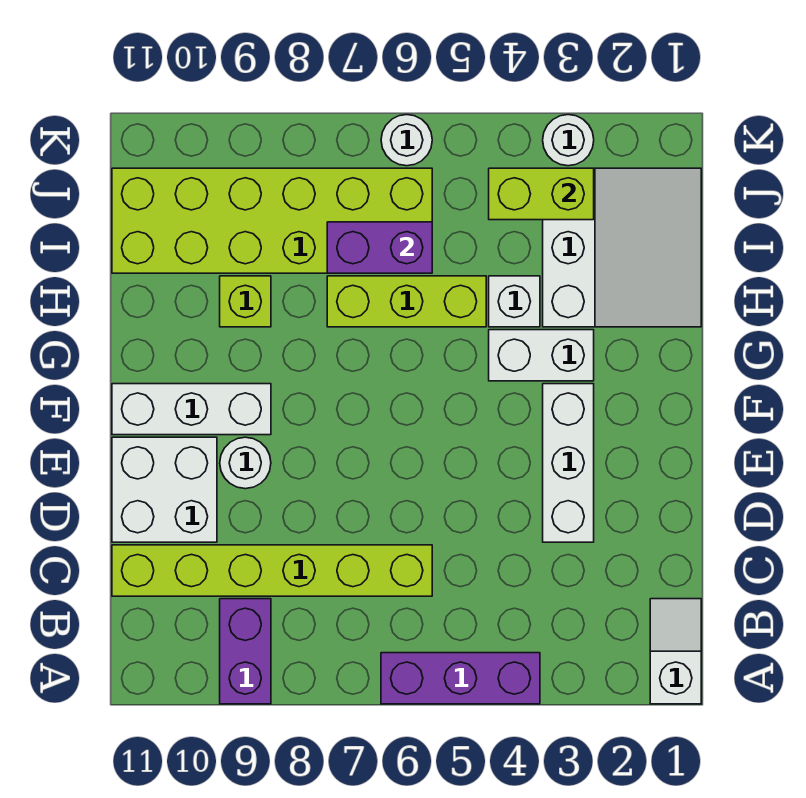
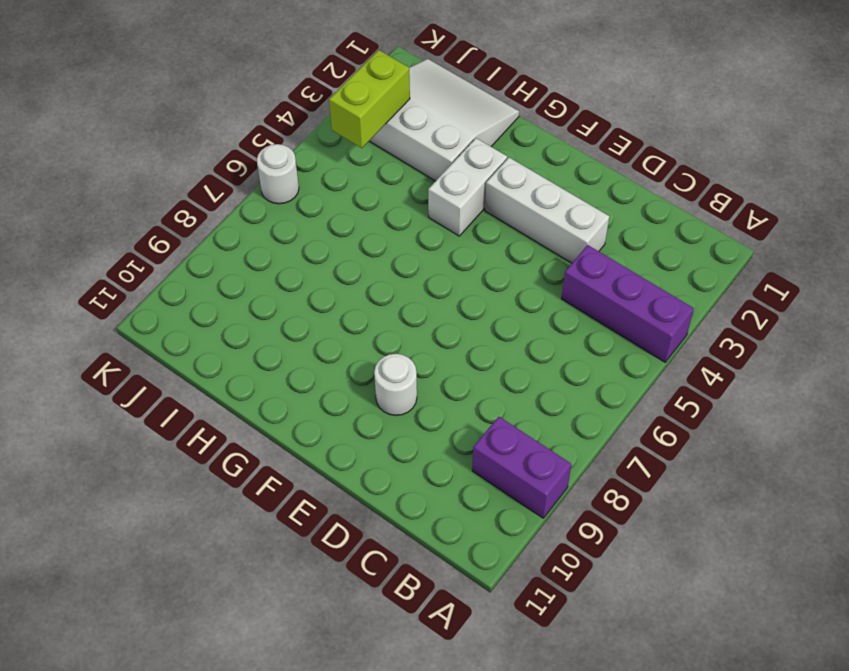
purple brick A4:C4 level 1 -> purple brick A4:A6 level 1
none -> white slope A1:B1 level 1 top A
none -> lime brick C6:C11 level 1
none -> white brick D10:E11 level 1

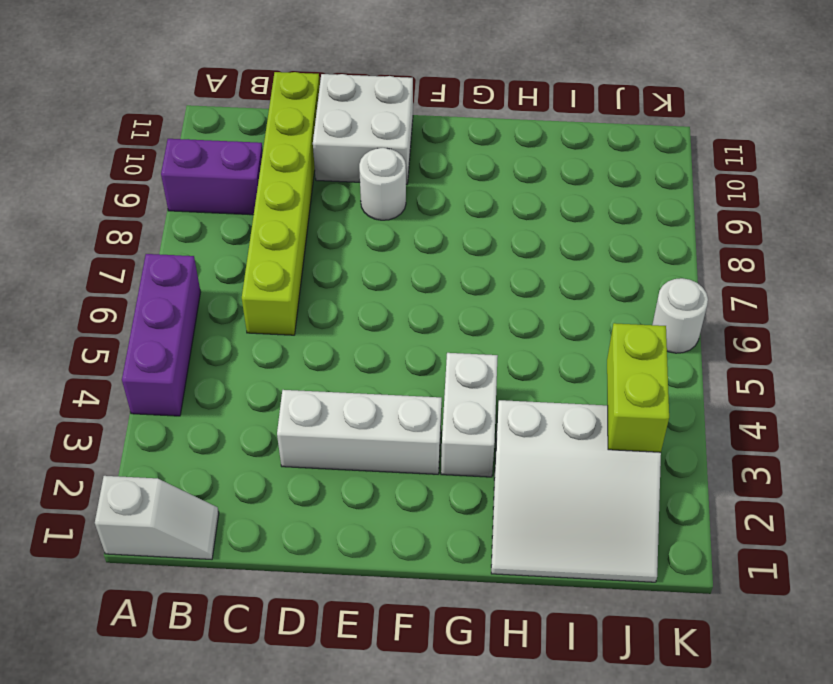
none -> white brick F9:F11 level 1
none -> white brick H4 level 1
none -> lime brick H5:H7 level 1

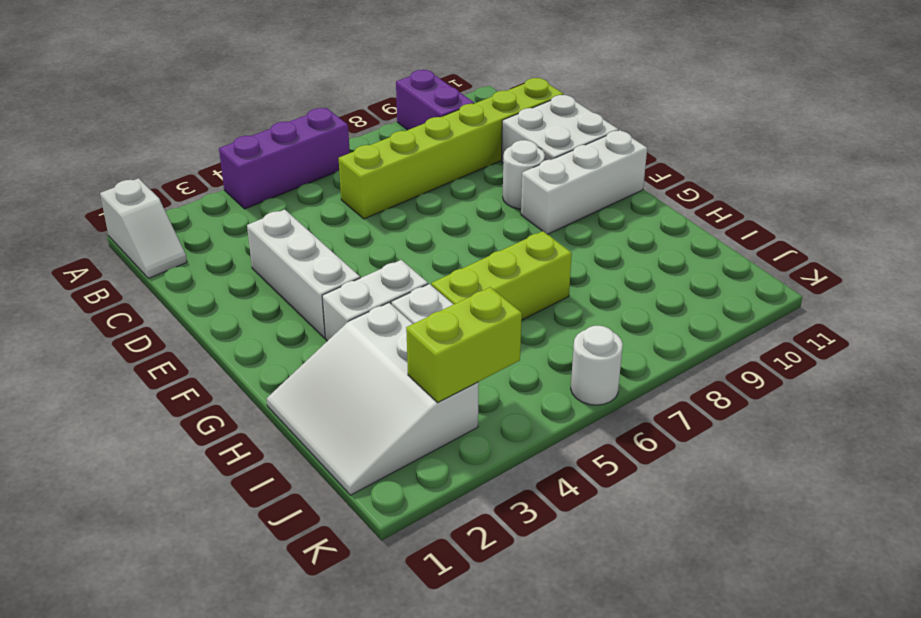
none -> lime brick H9 level 1
none -> lime brick I6:J11 level 1
none -> white round brick K3 level 1

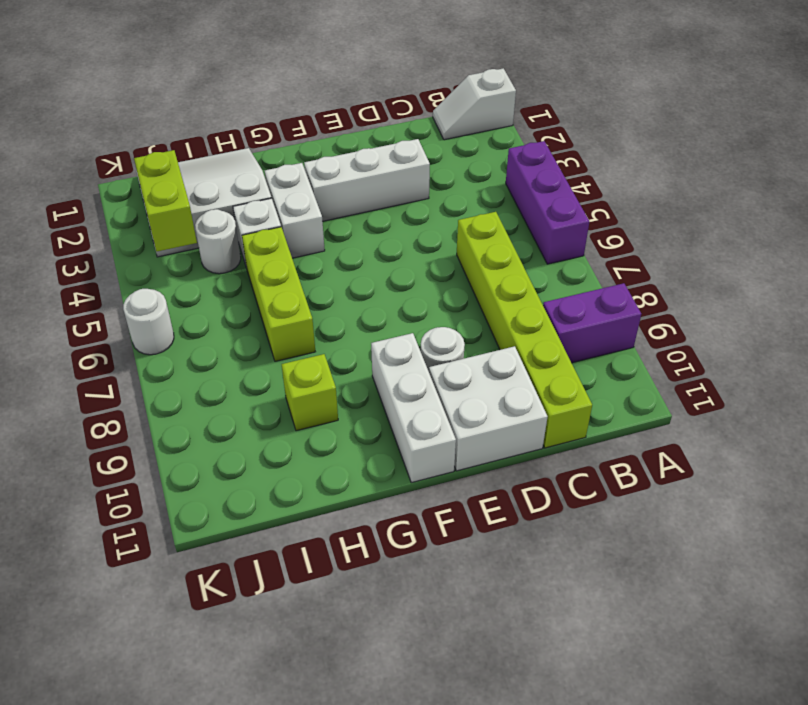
white round brick I4 level 1 -> white round brick K3 level 1
none -> lime brick I6:J11 level 1
none -> purple brick I6:I7 level 2

